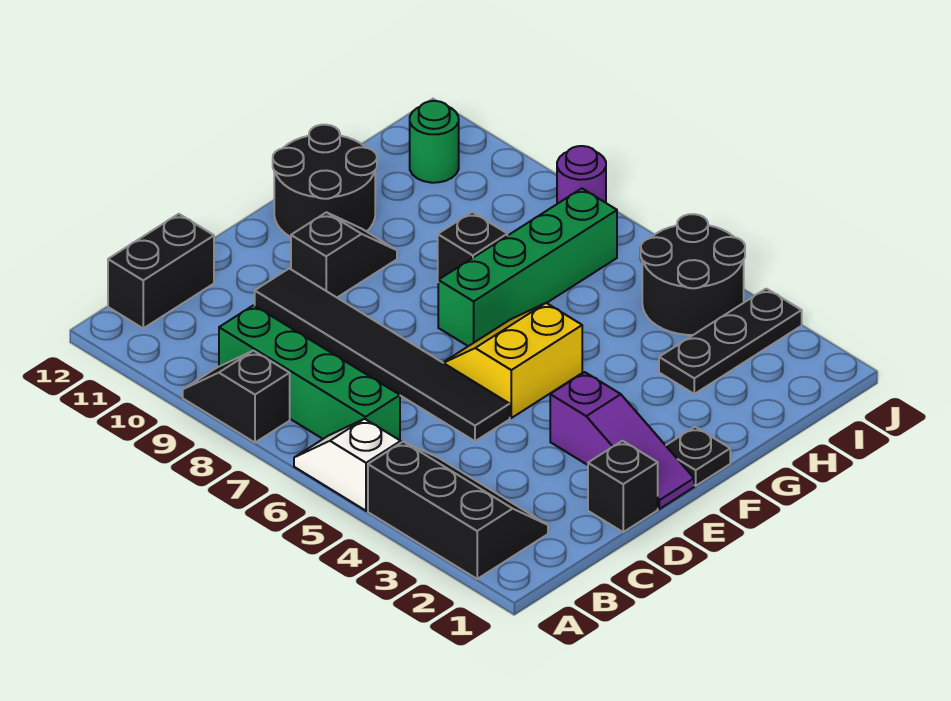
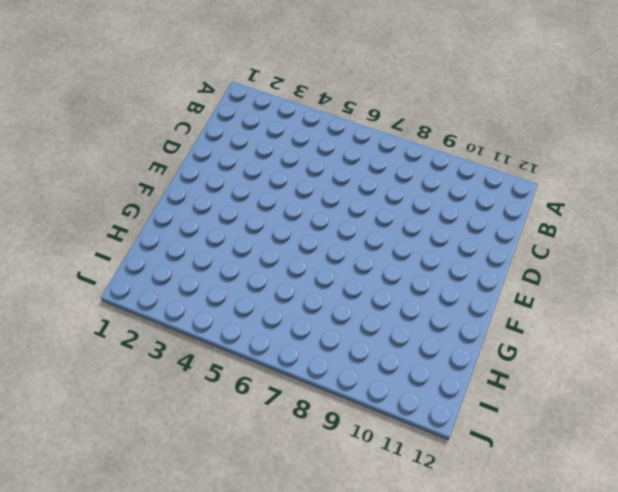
none -> black slope A2:B4 level 1 top A
none -> white slope A5:A6 level 1 top 5
none -> black slope A8:A9 level 1 top 8

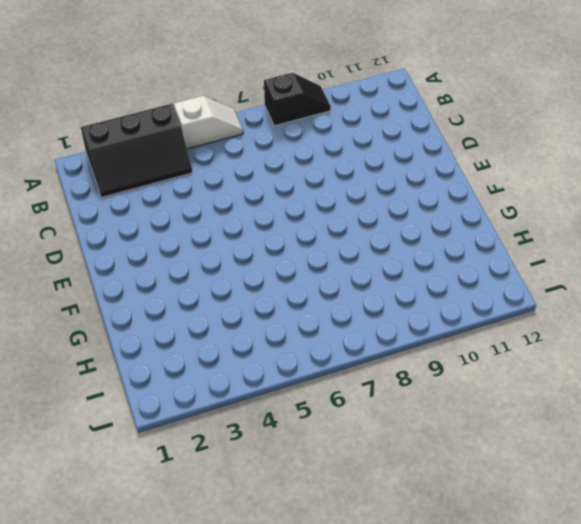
none -> green brick B6:B9 level 1
none -> black brick B12:C12 level 1
none -> black brick D1 level 1

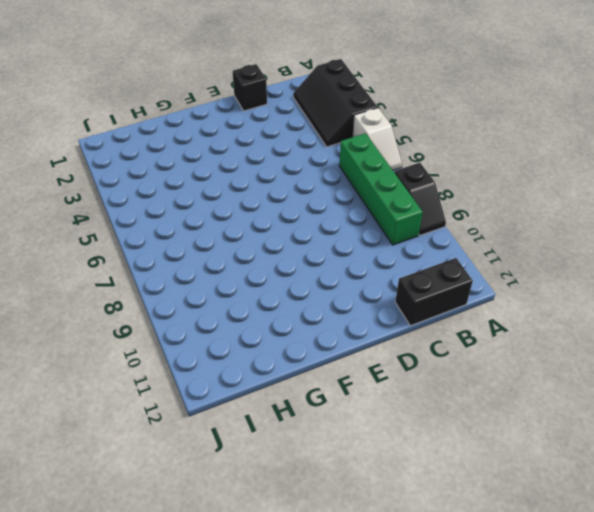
none -> black tile D5:D10 level 1
none -> purple slope E1:E3 level 1 top 3
none -> yellow slope E5:F6 level 1 top 5

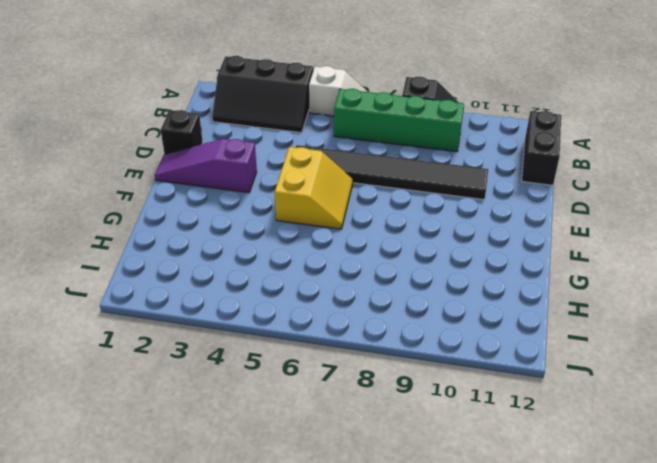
none -> black slope E10:F10 level 1 top E
none -> black plate F1 level 1
none -> green brick F7:I7 level 1

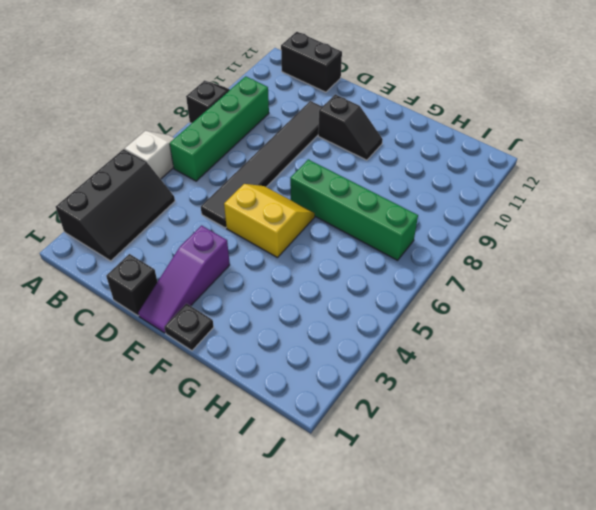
none -> black round brick F11:G12 level 1
none -> black brick G8 level 1
none -> black plate H3:J3 level 1

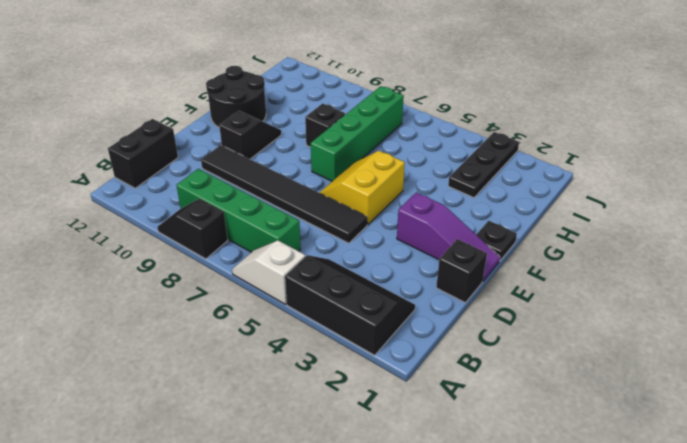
none -> black round brick I4:J5 level 1
none -> green round brick I11 level 1
none -> purple round brick J8 level 1

